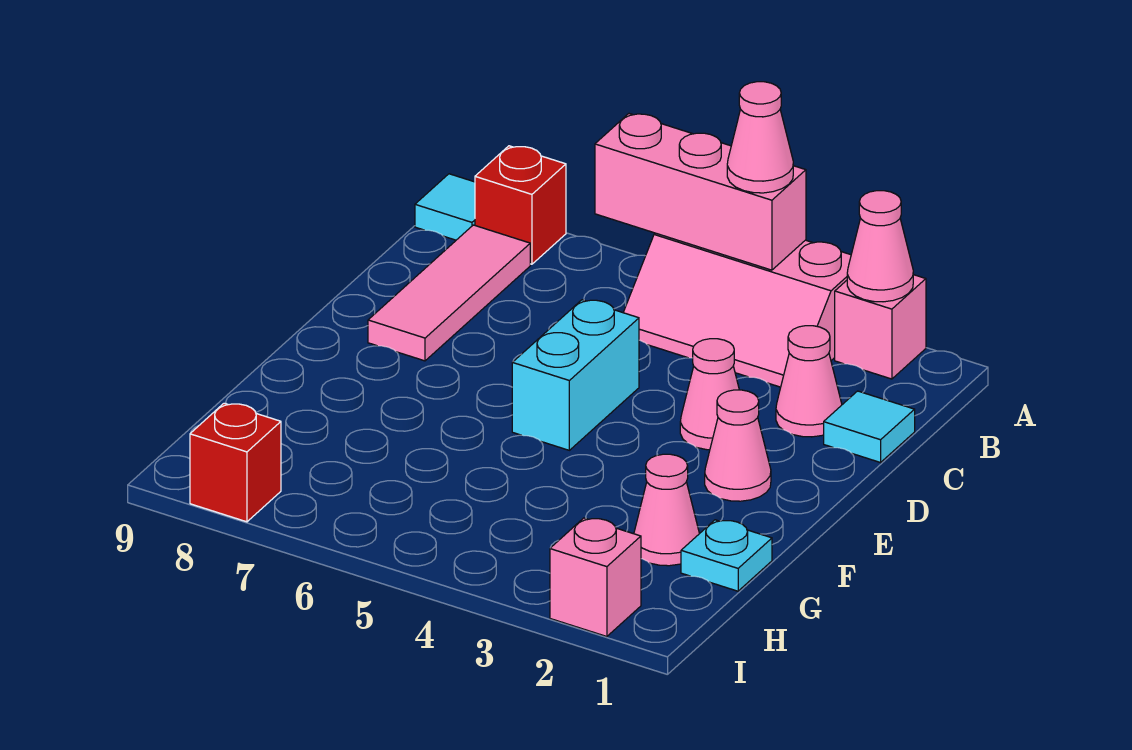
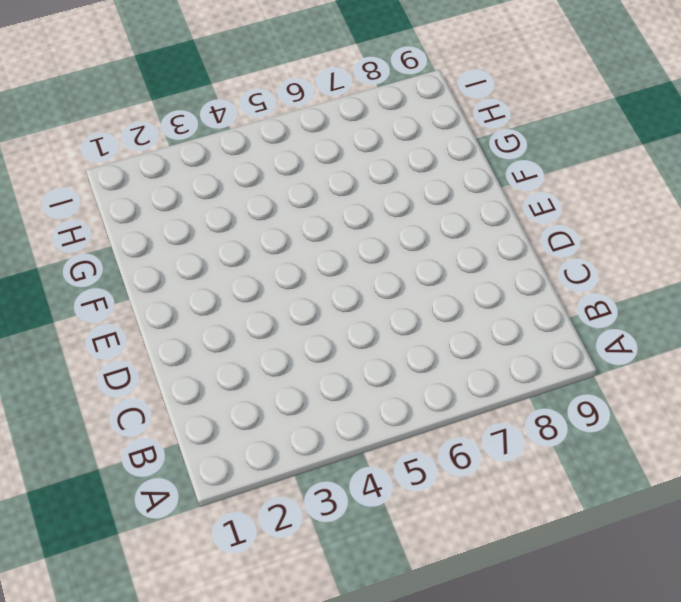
none -> pink brick A2 level 1
none -> pink slope A3:B5 level 1 top A
none -> red brick A8 level 1

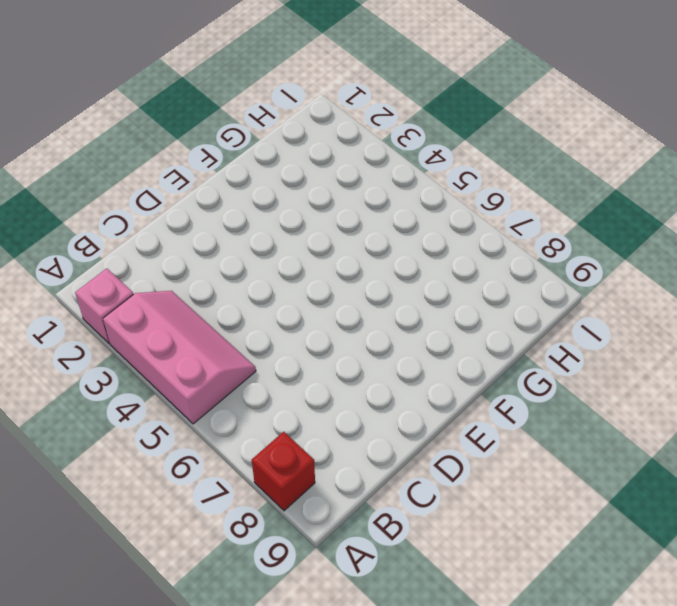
none -> cyan tile A9 level 1
none -> pink tile B8:D8 level 1
none -> cyan tile C1 level 1

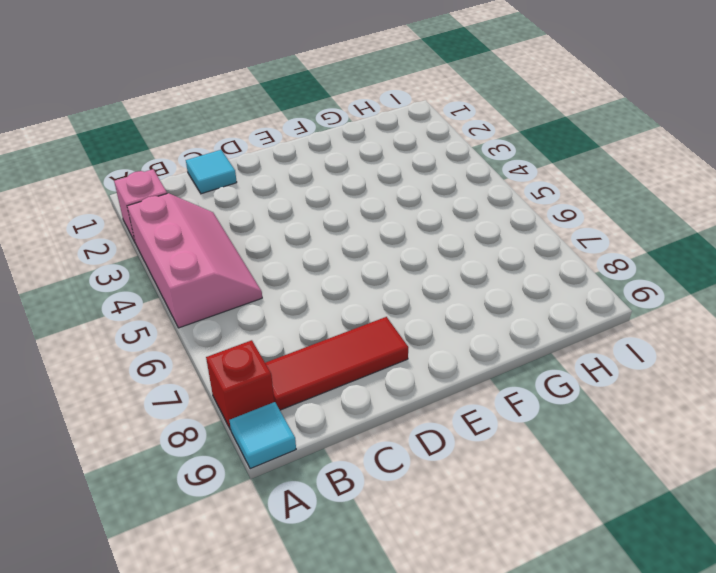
red tile B8:D8 level 1 -> pink tile B8:D8 level 1
none -> pink cone C2 level 1
none -> pink cone D3 level 1
none -> cyan brick D5:E5 level 1

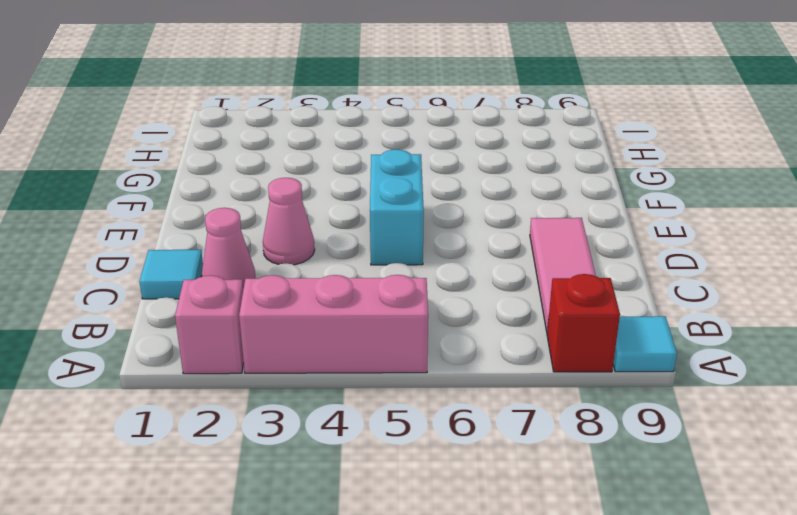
none -> pink cone E2 level 1
none -> cyan plate G1 level 1
none -> pink cone G2 level 1

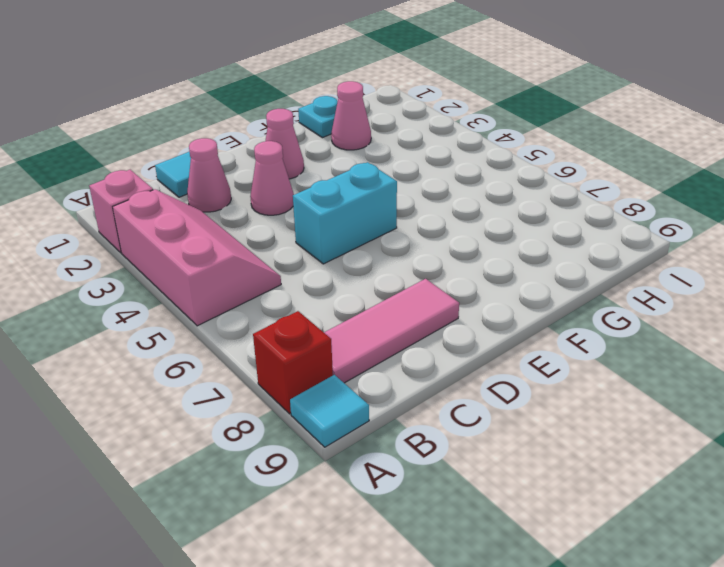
none -> pink brick I2 level 1
none -> red brick I8 level 1
none -> pink cone A2 level 2

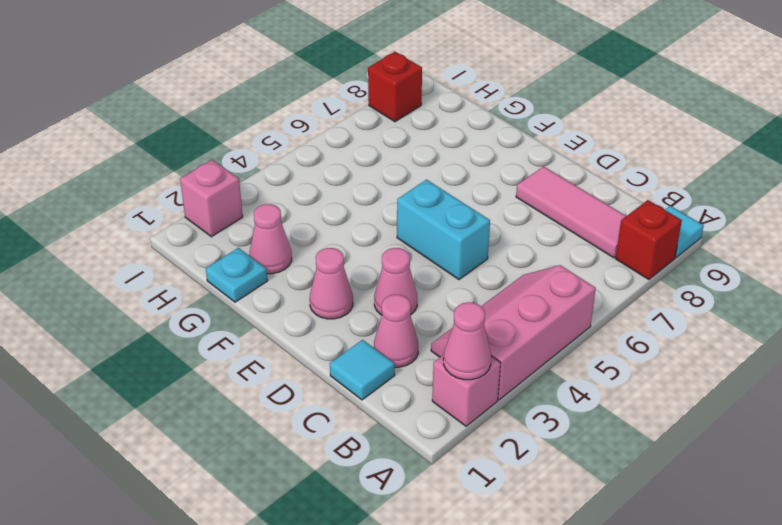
none -> pink brick A4:A6 level 2
none -> pink cone A4 level 3

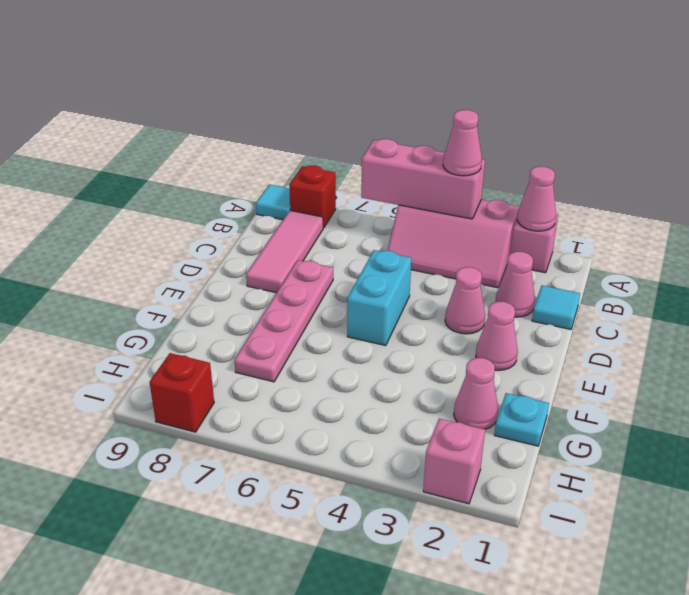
pink plate D7:G7 level 1 -> none

